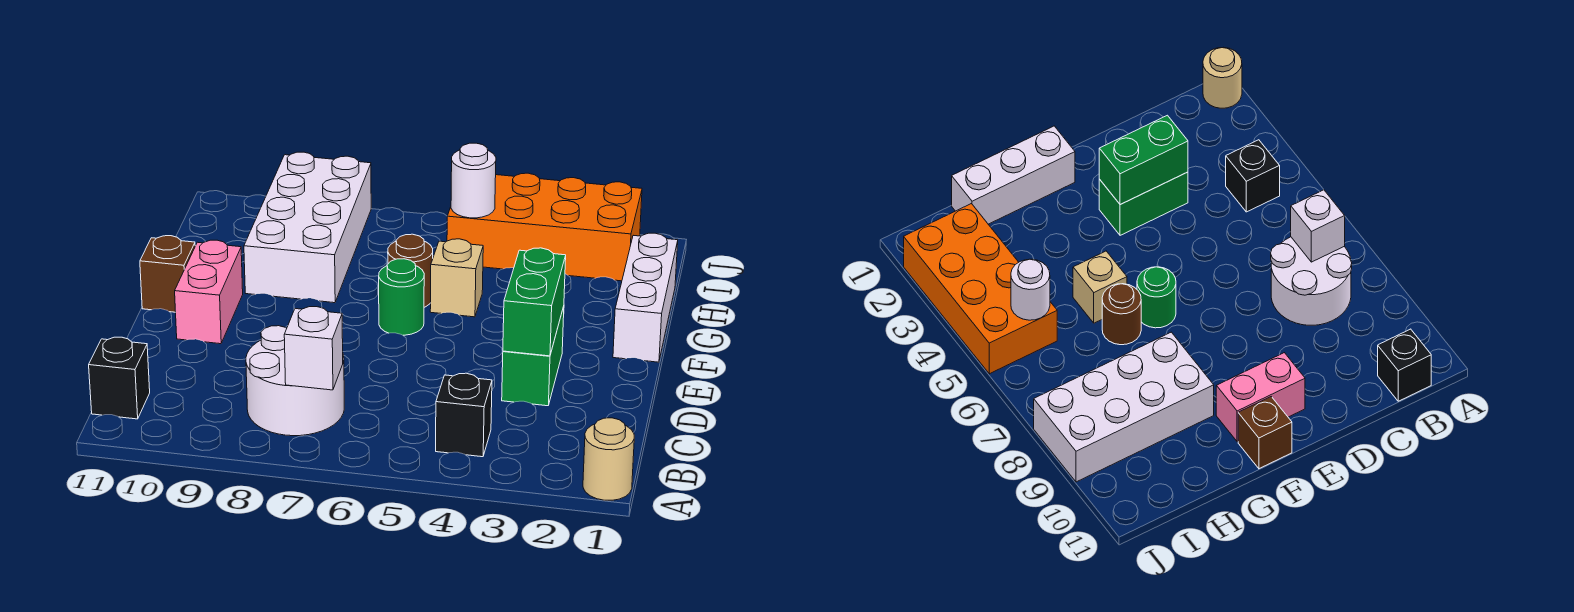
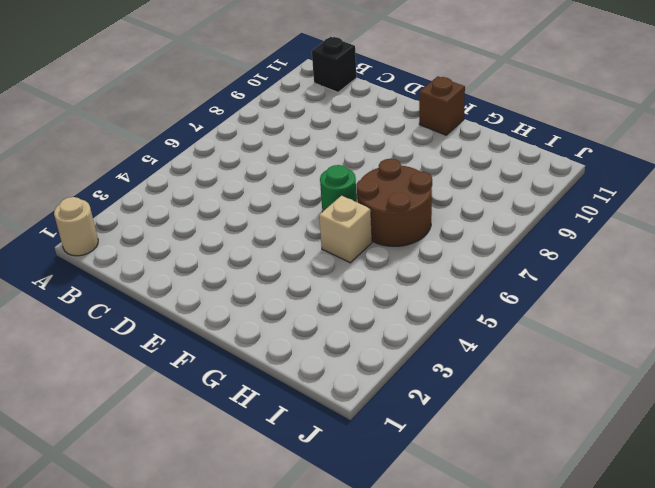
brown round brick G6:H7 level 1 -> brown round brick G6 level 1
none -> black brick B4 level 1
none -> white round brick B7:C8 level 1
none -> green brick D3:E3 level 1

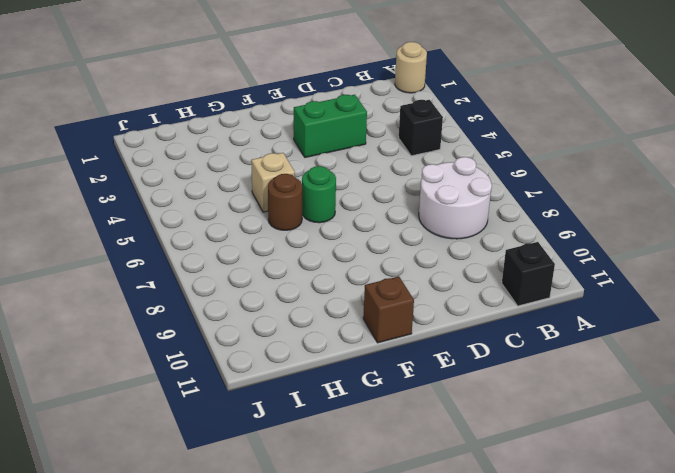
none -> pink brick E10:F10 level 1
none -> white brick F1:H1 level 1
none -> white brick G8:J9 level 1

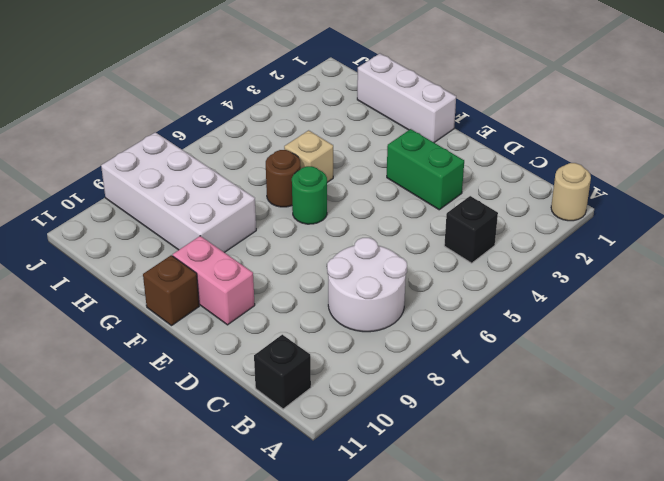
none -> orange brick I2:J5 level 1
none -> white brick B7 level 2
none -> green brick D3:E3 level 2

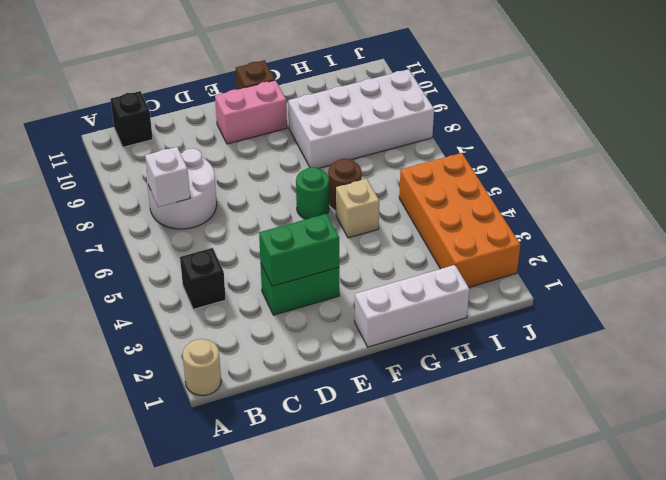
none -> white round brick I5 level 2

